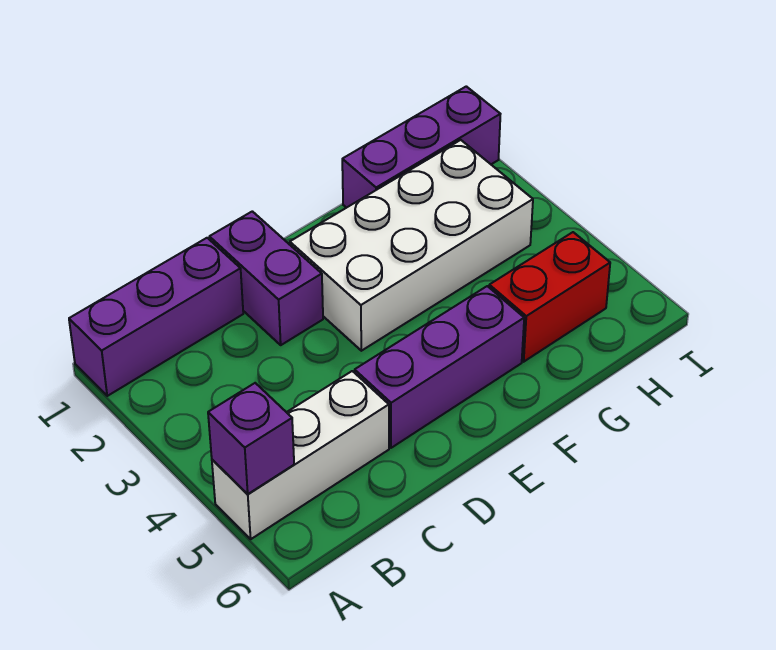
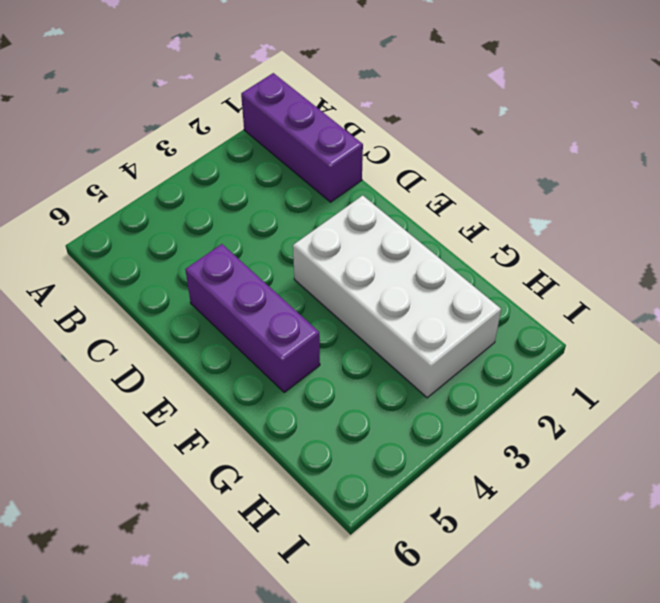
none -> white brick A5:C5 level 1
none -> purple brick D1:D2 level 1

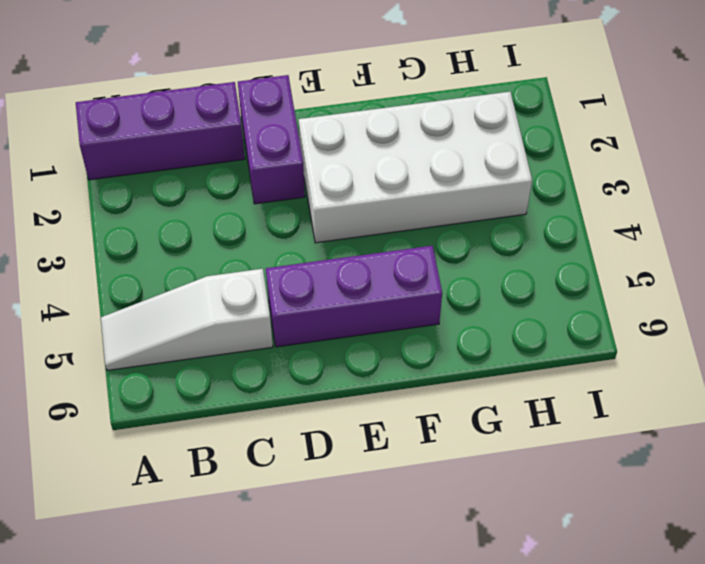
white slope A5:C5 level 1 top C -> white brick A5:C5 level 1
none -> purple brick G1:I1 level 1
none -> red brick G5:H5 level 1

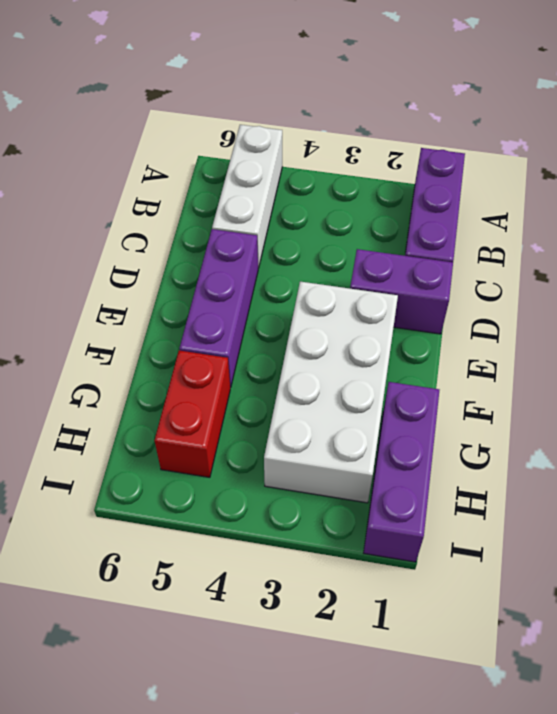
none -> purple brick A5 level 2

